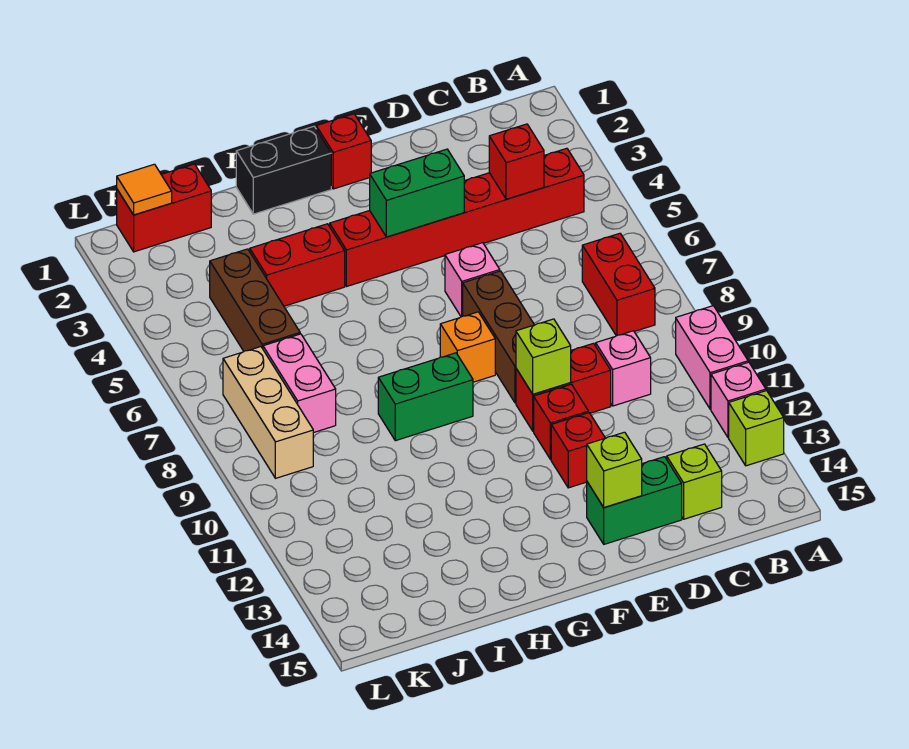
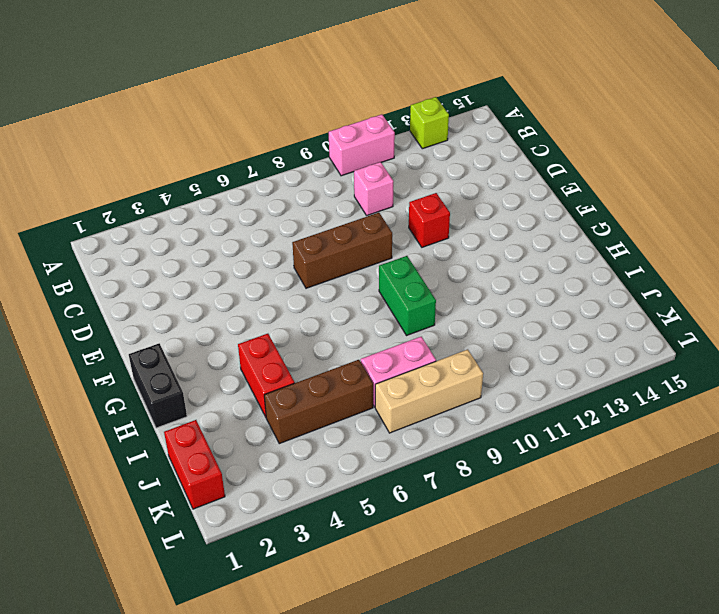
none -> pink brick A12 level 1
none -> red brick B4:G4 level 1
none -> red brick B7:B8 level 1

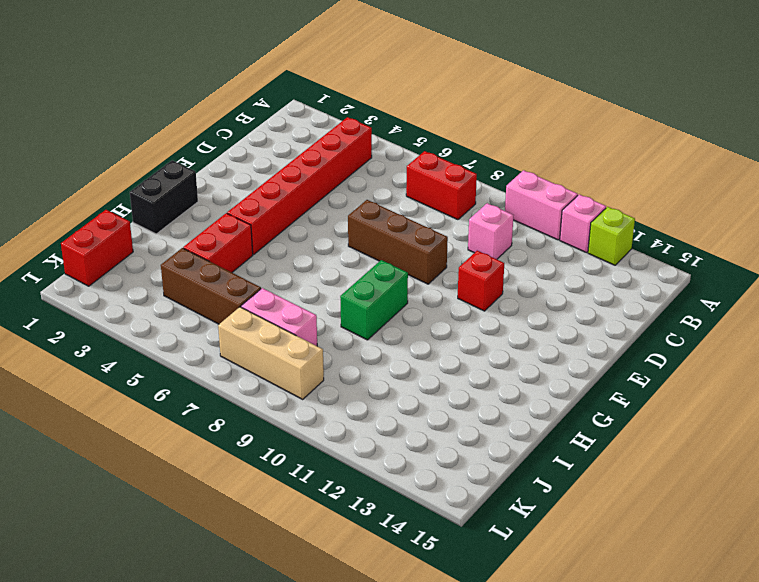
none -> lime brick C14 level 1
none -> red brick D10:E10 level 1
none -> green brick D14:E14 level 1

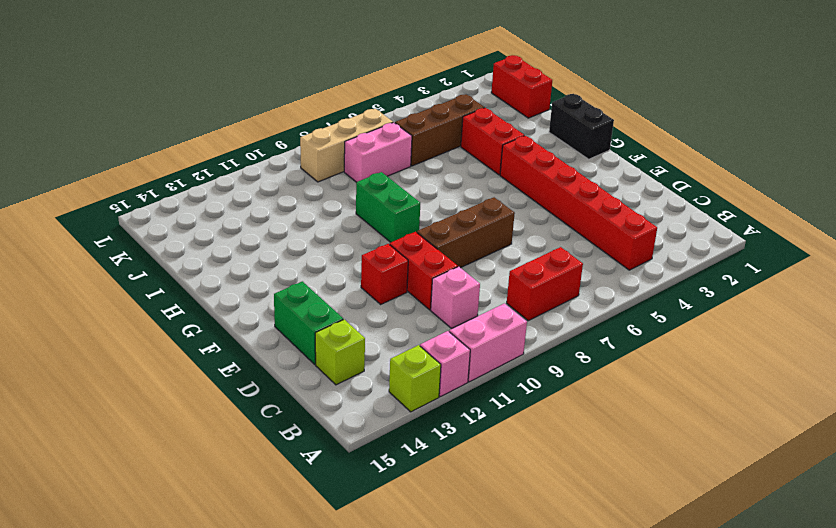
none -> pink brick E6 level 1
none -> red brick E12 level 1
none -> red brick F1 level 1

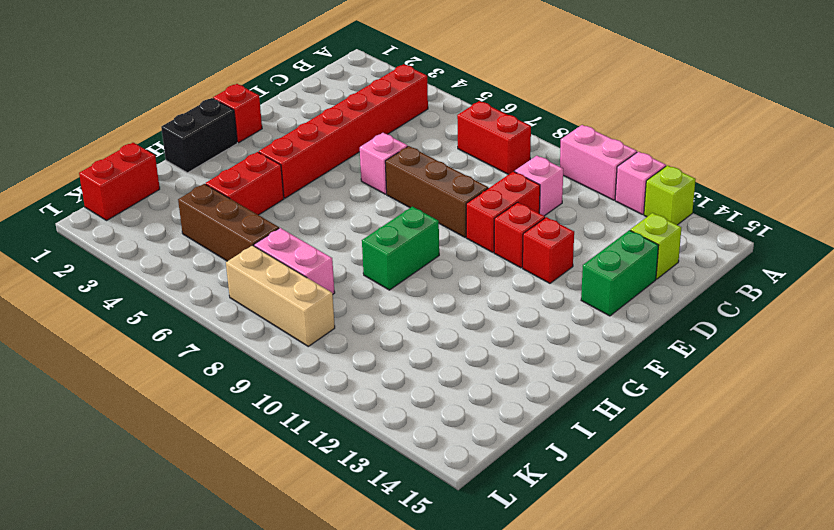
none -> orange brick F8 level 1
none -> red brick C4 level 2
none -> green brick E4:F4 level 2

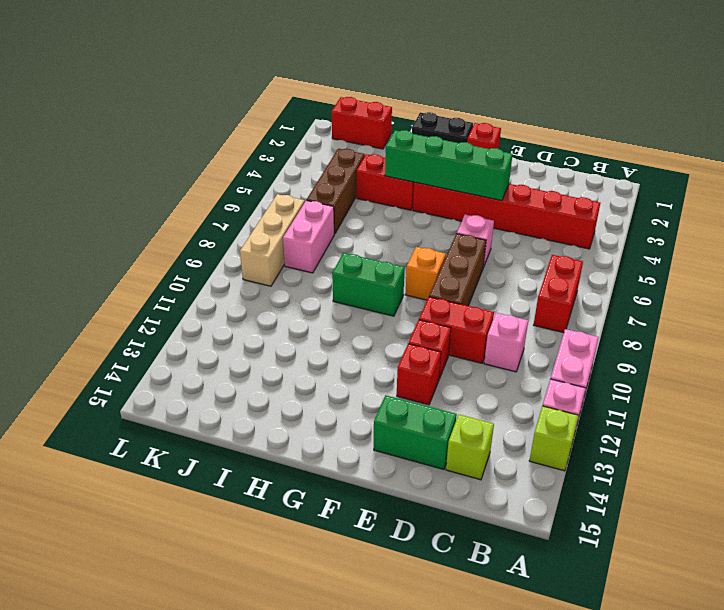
green brick E4:H4 level 2 -> green brick E4:F4 level 2
none -> red brick C4 level 2
none -> lime brick E10 level 2
none -> lime brick E14 level 2

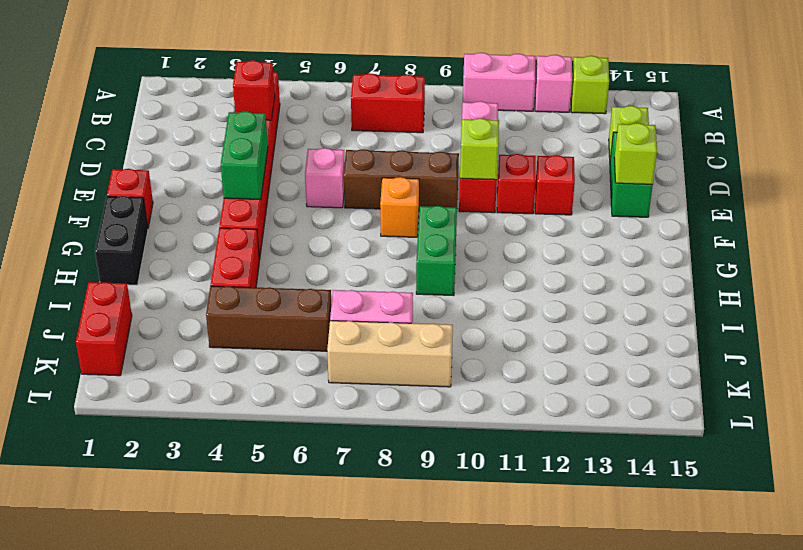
none -> orange tile K1 level 2

